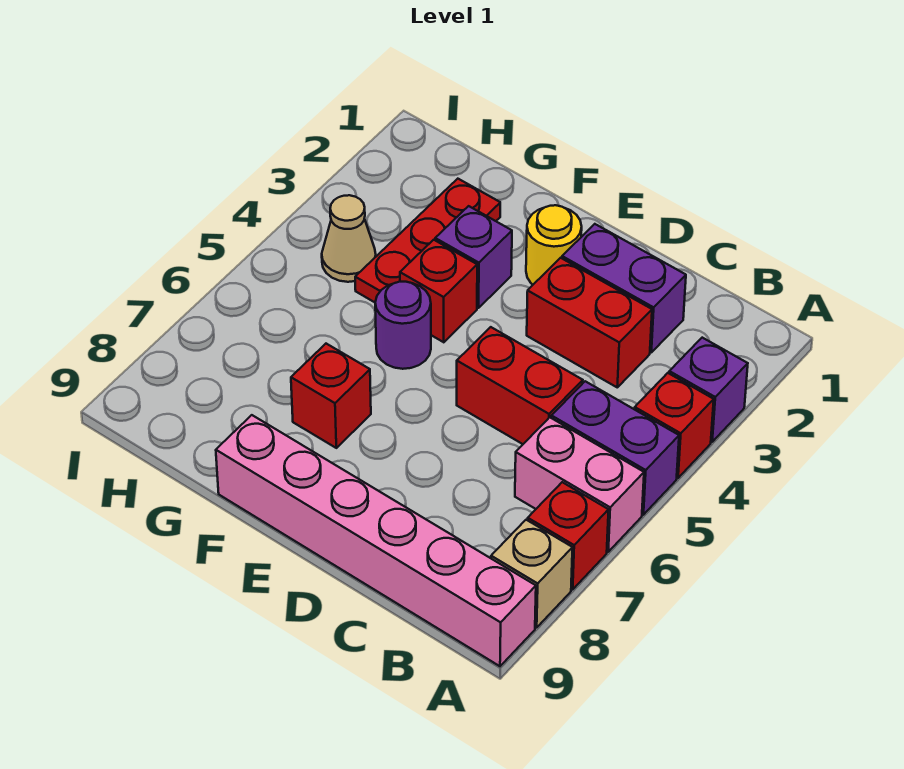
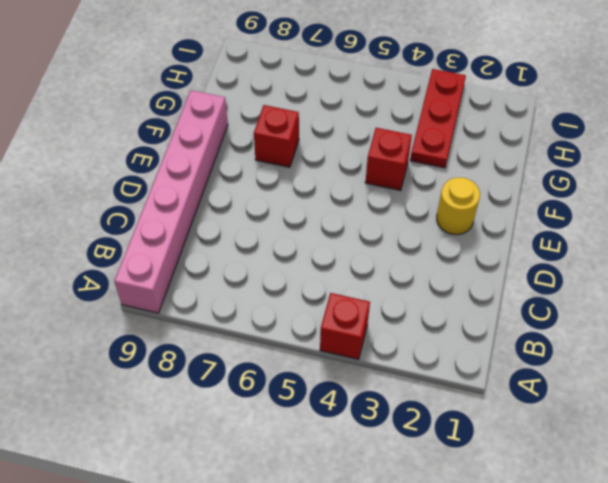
red plate G3:I3 level 1 -> red plate G2:G4 level 1
none -> purple brick A3 level 1
none -> purple brick A5:B5 level 1
none -> pink brick A6:B6 level 1

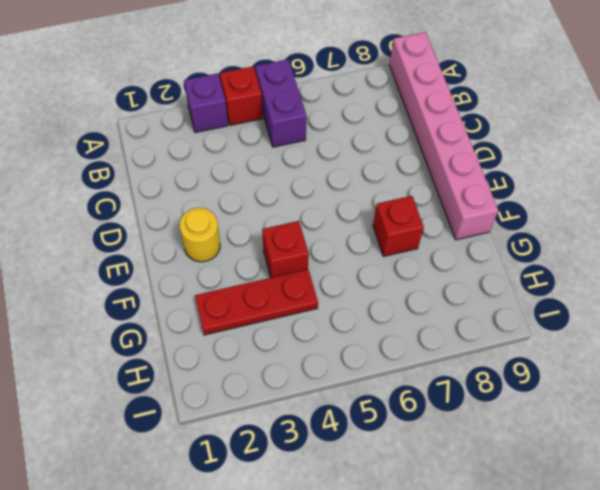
none -> pink brick A6:B6 level 1
none -> red brick A7 level 1
none -> tan brick A8 level 1

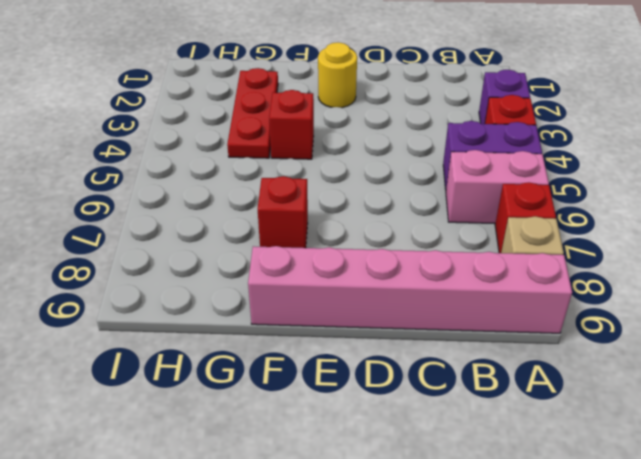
none -> purple brick C2:D2 level 1
none -> red brick C3:D3 level 1
none -> red brick C5:D5 level 1

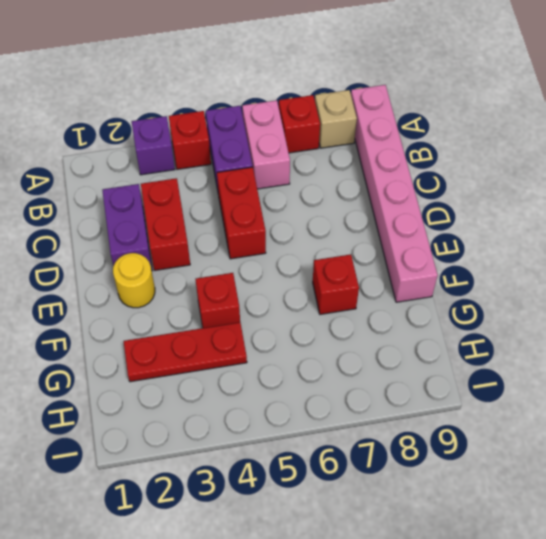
none -> purple brick F3 level 1
none -> purple round brick F5 level 1
none -> tan cone H4 level 1

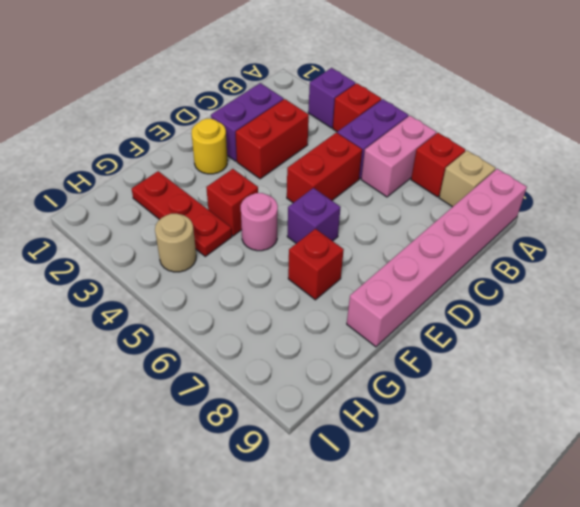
purple brick E6 level 1 -> purple brick F3 level 1
pink round brick F5 level 1 -> purple round brick F5 level 1
tan round brick H4 level 1 -> tan cone H4 level 1

